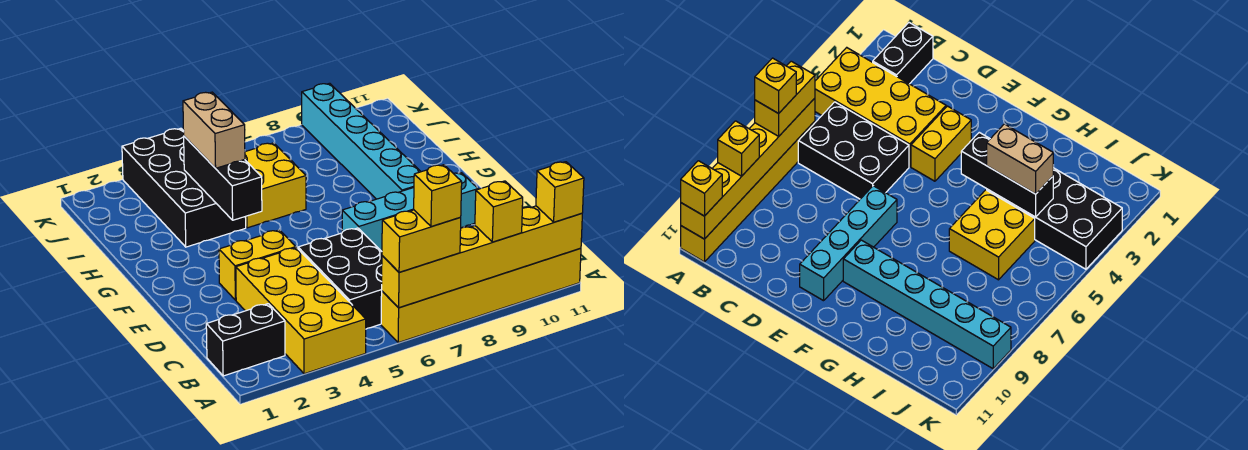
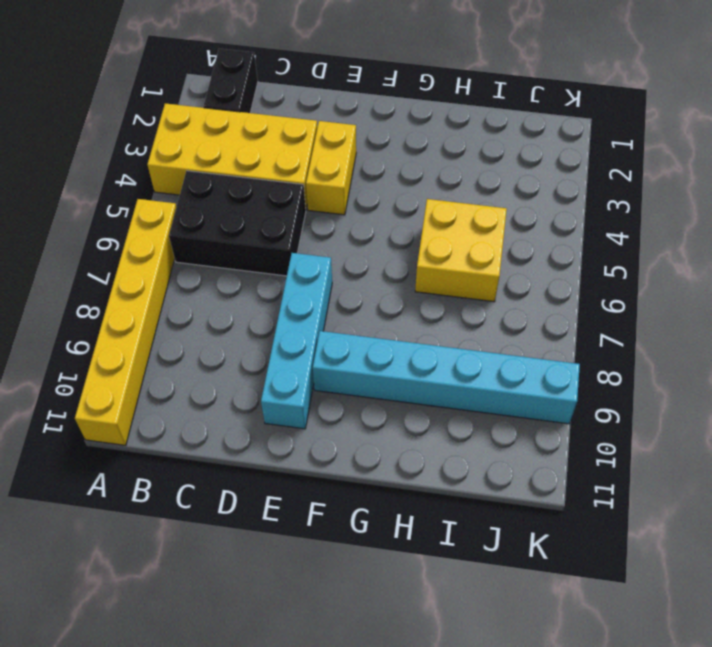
none -> black brick H3:K4 level 1
none -> yellow brick A6:A11 level 2
none -> black brick G4:I4 level 2

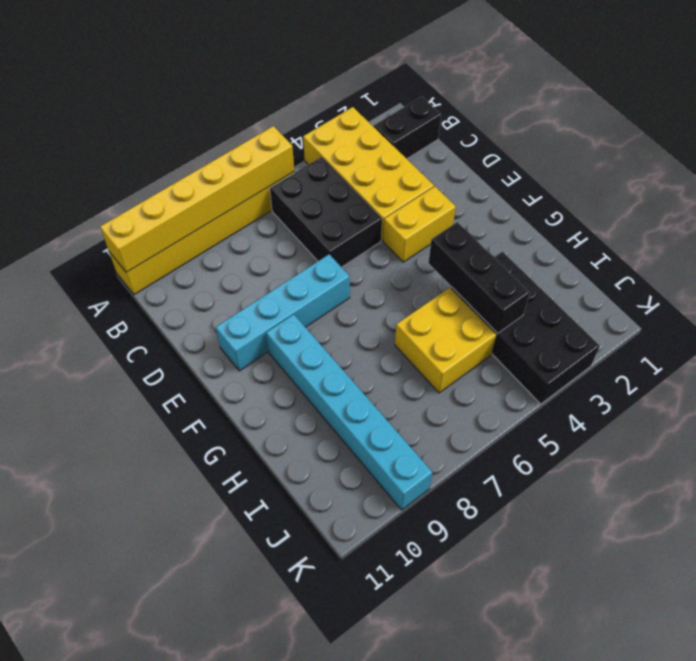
none -> yellow brick A6:A7 level 3
none -> yellow brick A9 level 3
none -> yellow brick A11 level 3

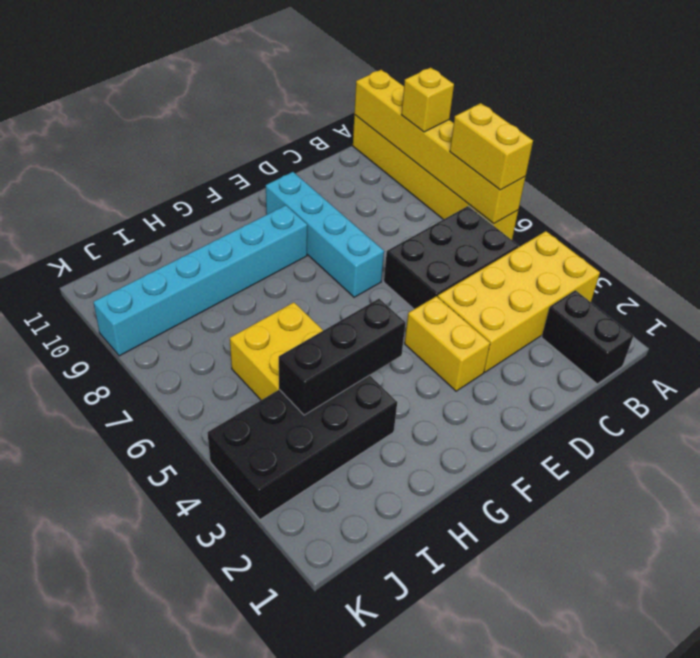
none -> yellow brick A11 level 3
none -> tan brick H4:I4 level 3
none -> yellow brick A7 level 4

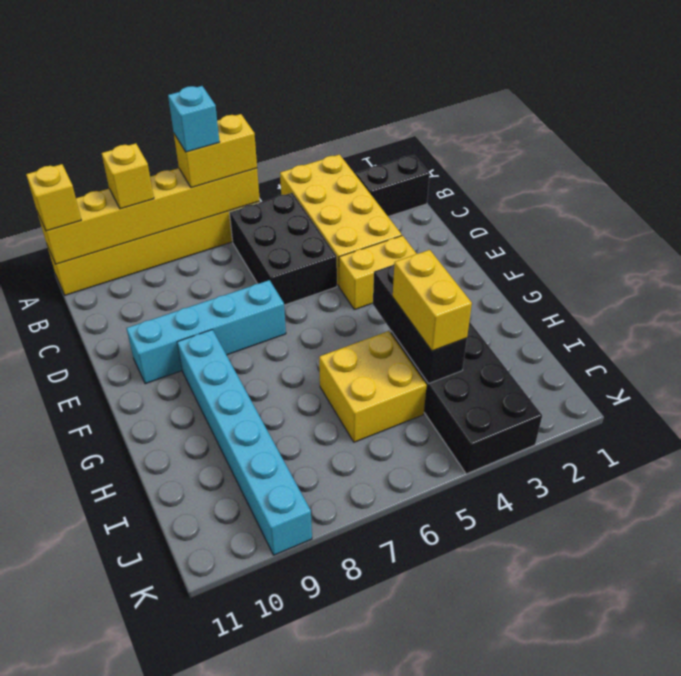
cyan brick A7 level 4 -> yellow brick A7 level 4
yellow brick H4:I4 level 3 -> tan brick H4:I4 level 3

